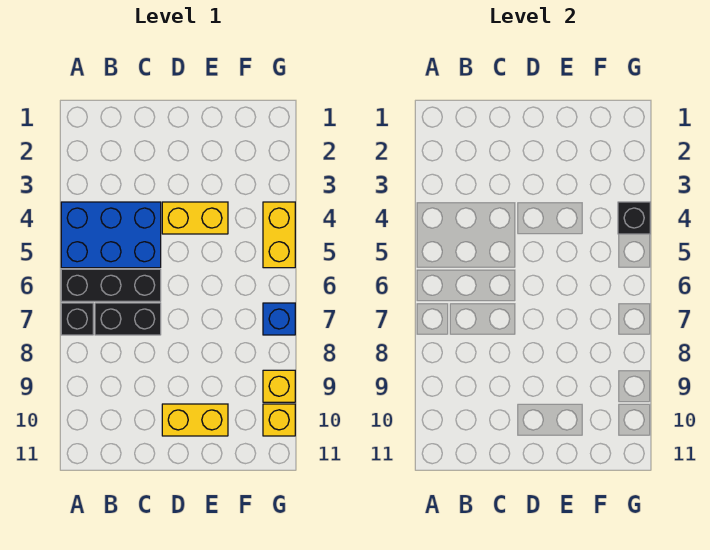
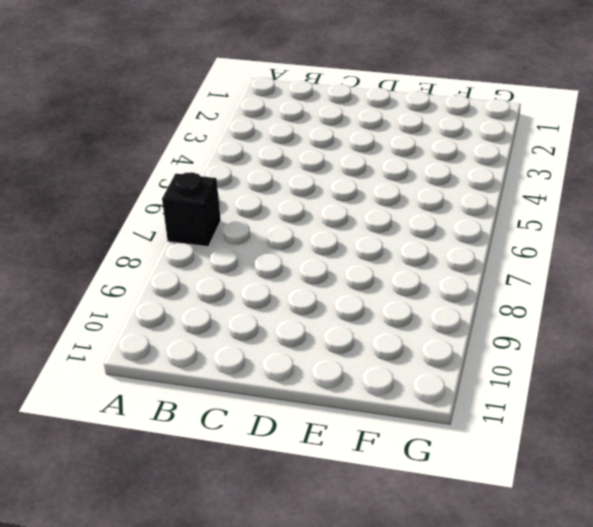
none -> blue brick A4:C5 level 1
none -> black brick A6:C6 level 1

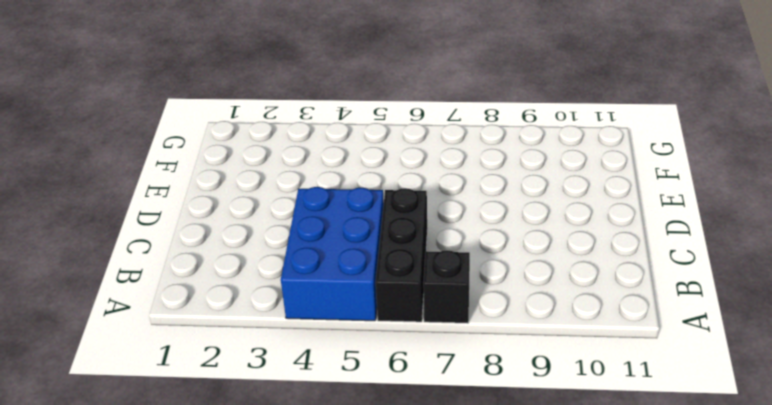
none -> black brick B7:C7 level 1
none -> yellow brick D4:E4 level 1

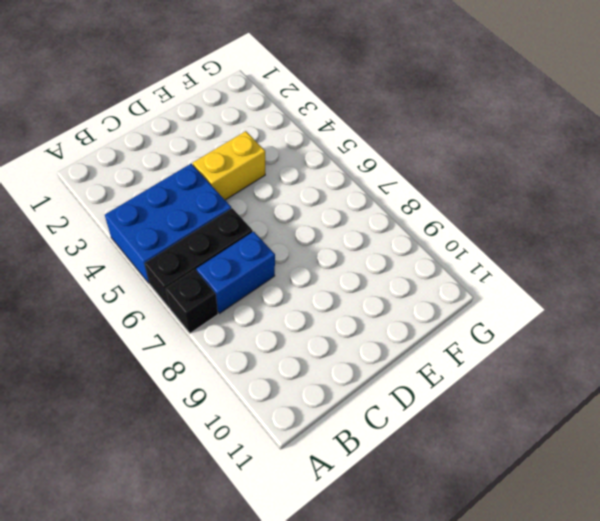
blue brick B7:C7 level 1 -> black brick B7:C7 level 1
none -> yellow brick D10:E10 level 1
none -> yellow brick G4:G5 level 1

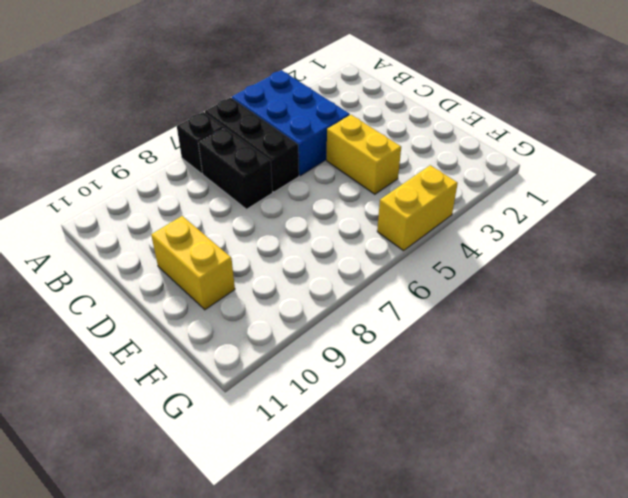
none -> blue brick G7 level 1
none -> yellow brick G9 level 1

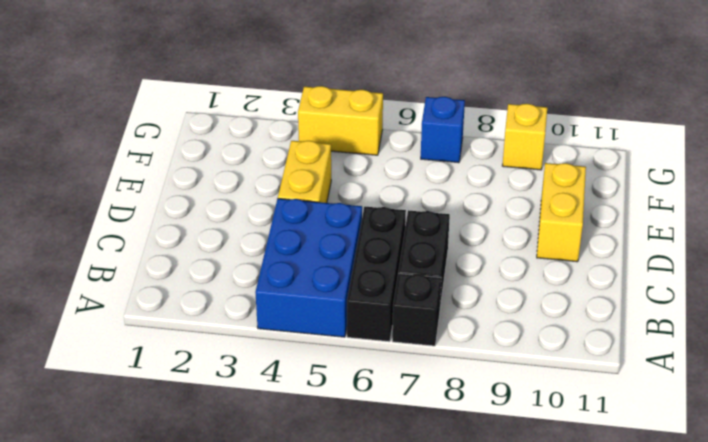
none -> yellow brick G10 level 1
none -> black brick G4 level 2

